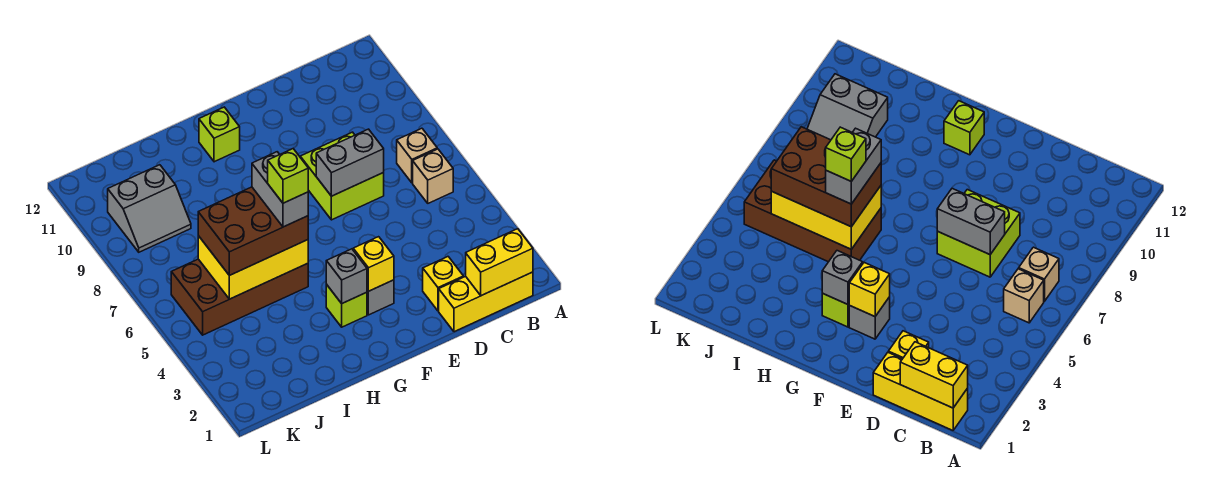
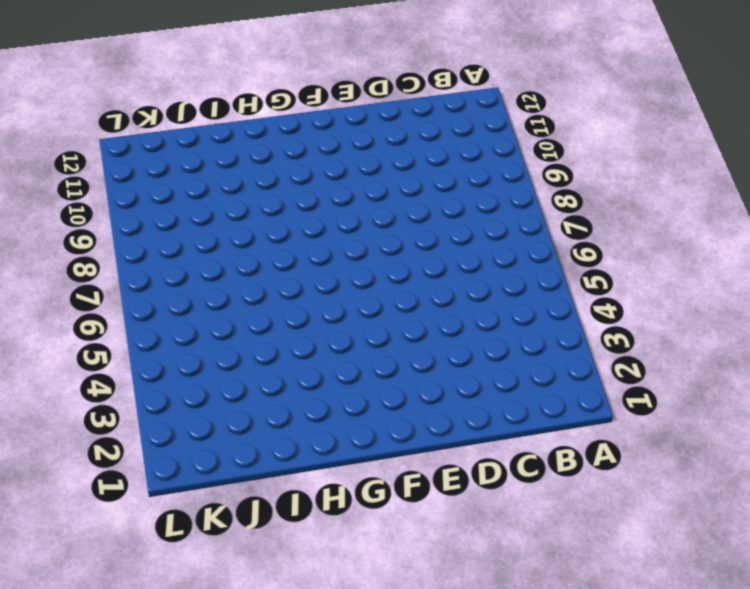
none -> yellow brick B1:D1 level 1
none -> tan brick B6 level 1
none -> tan brick B7 level 1

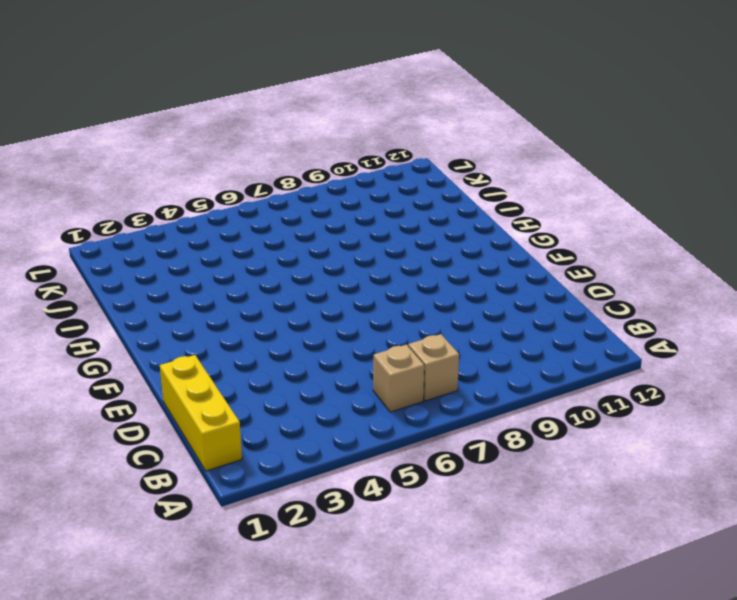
none -> yellow brick D2 level 1
none -> lime brick D7:E8 level 1
none -> grey brick F3 level 1

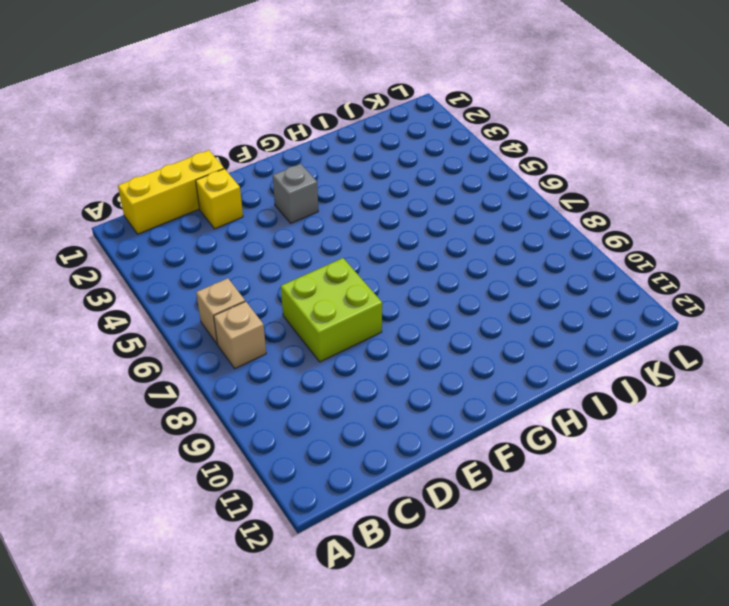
none -> lime brick G3 level 1
none -> lime brick G11 level 1
none -> brown brick H5:K6 level 1

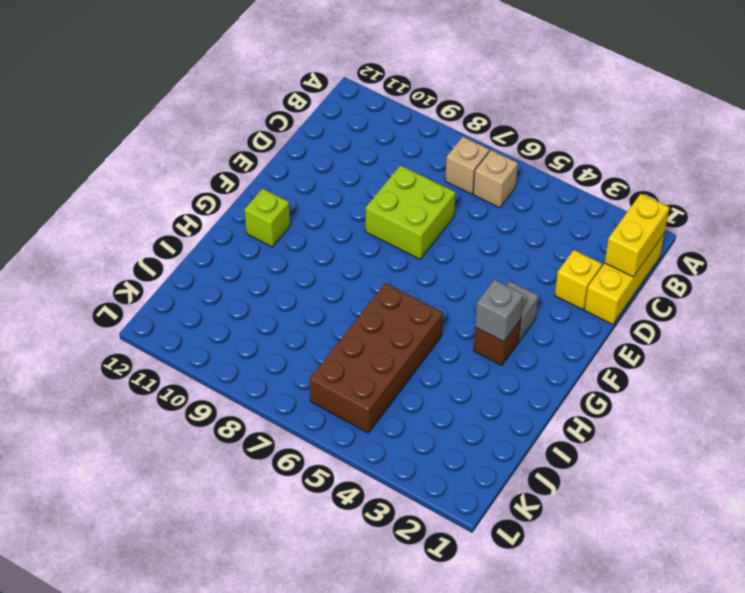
brown brick G3 level 1 -> lime brick G3 level 1
none -> grey slope J9:K10 level 1 top 10
none -> grey brick D7:E7 level 2
none -> yellow brick F3 level 2

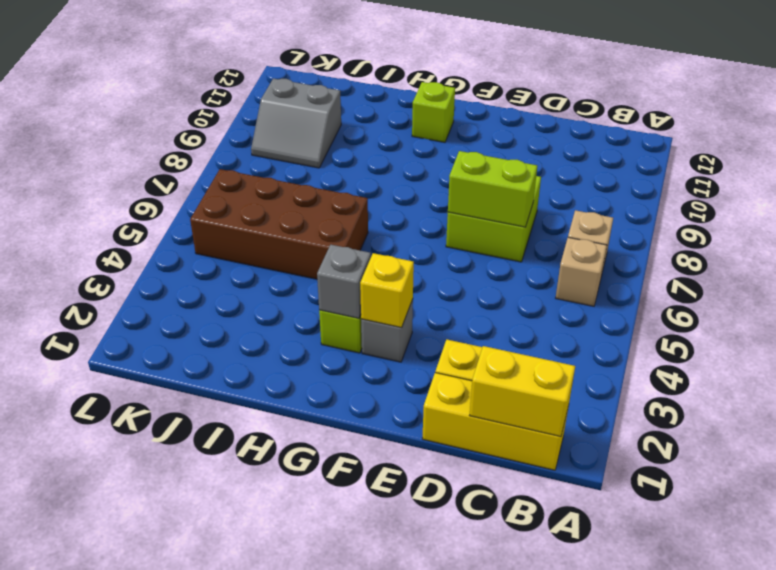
lime brick D7:E7 level 2 -> grey brick D7:E7 level 2
none -> yellow brick H5:J6 level 2
none -> brown brick H5:J6 level 3
none -> grey brick H5:H6 level 4

